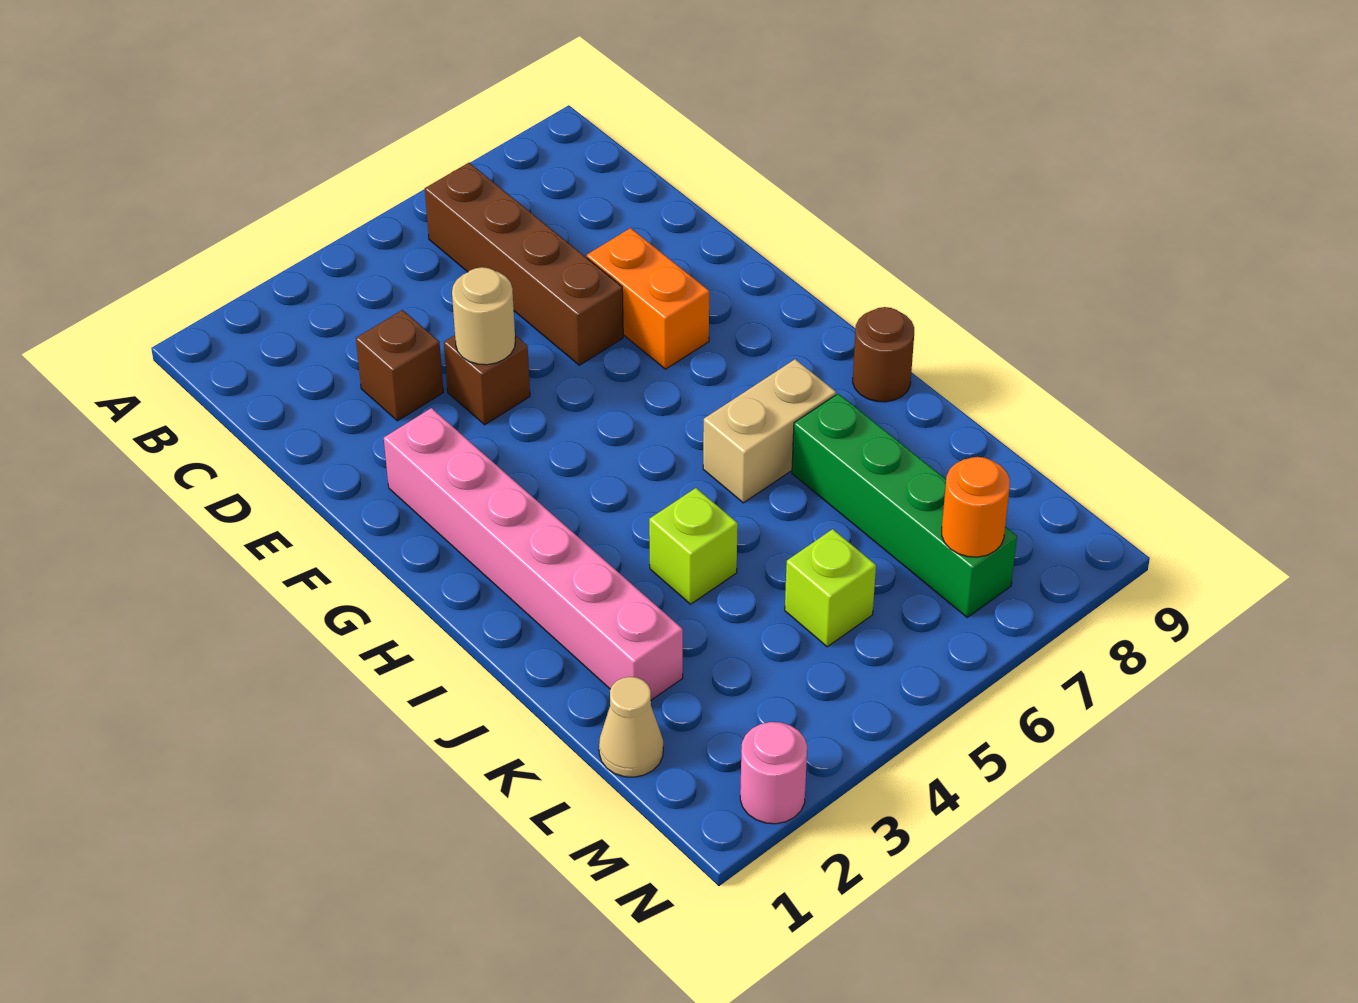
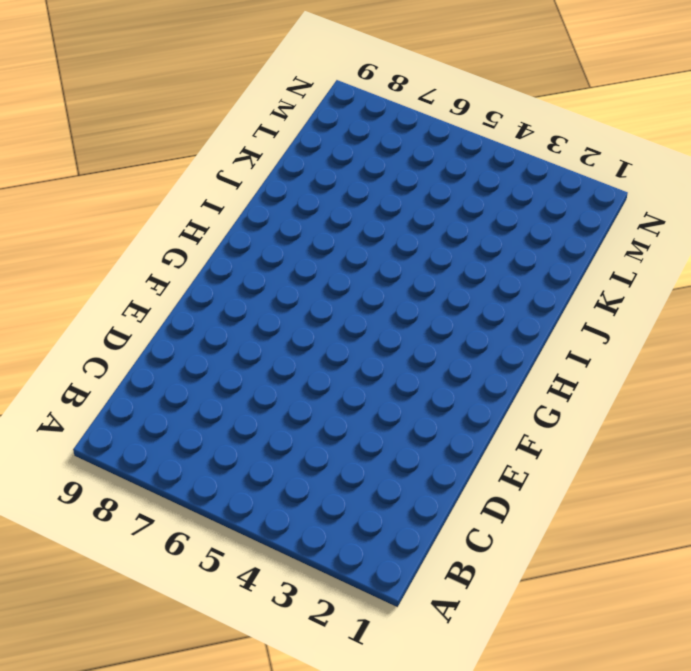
none -> brown brick B6:E6 level 1
none -> brown brick D3 level 1
none -> brown brick E4 level 1

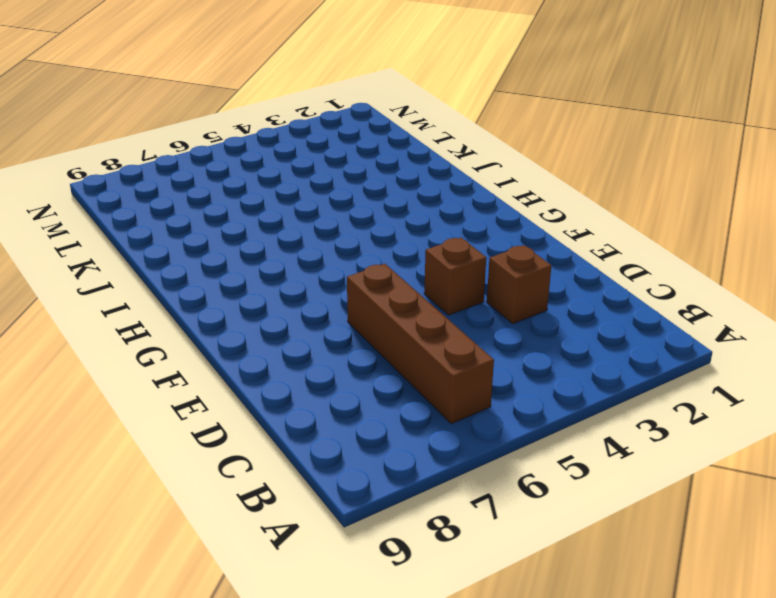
none -> orange brick E7:F7 level 1
none -> pink brick F2:K2 level 1
none -> tan brick I6:I7 level 1

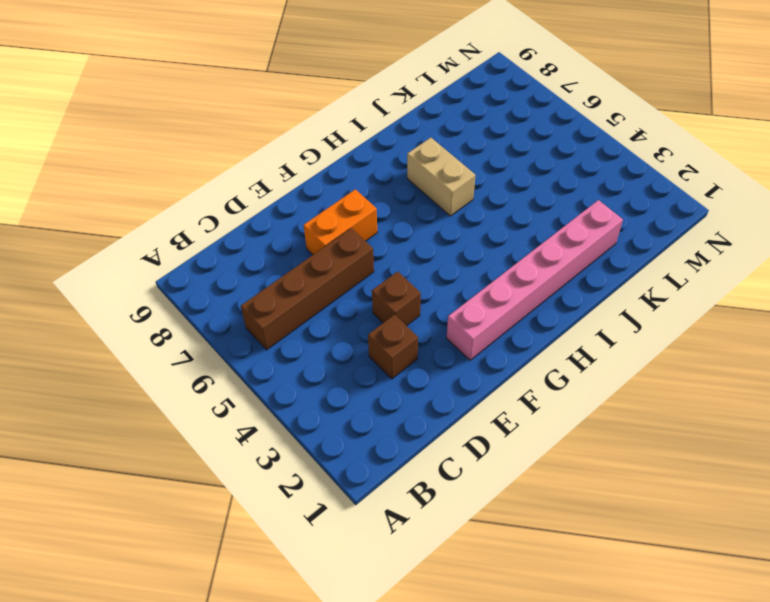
none -> brown round brick I9 level 1
none -> lime brick J4 level 1
none -> green brick J7:M7 level 1

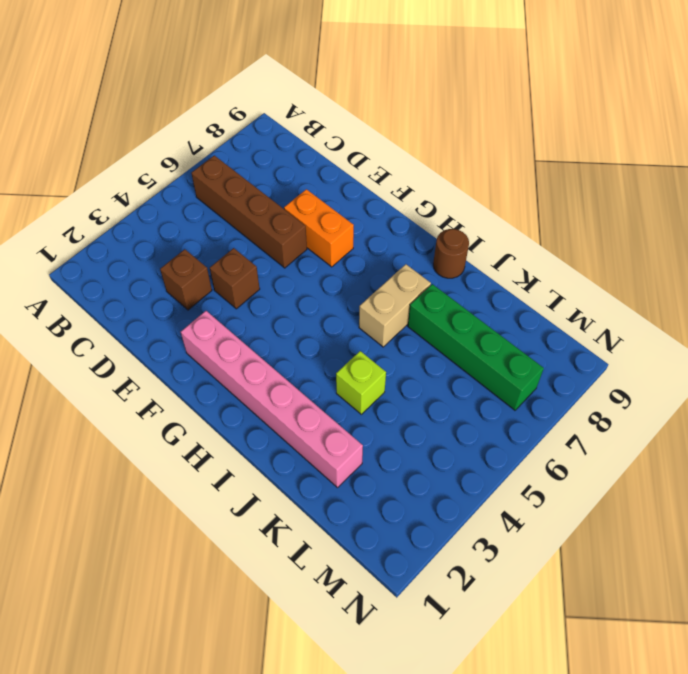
none -> tan cone L1 level 1
none -> lime brick L5 level 1
none -> pink round brick N2 level 1

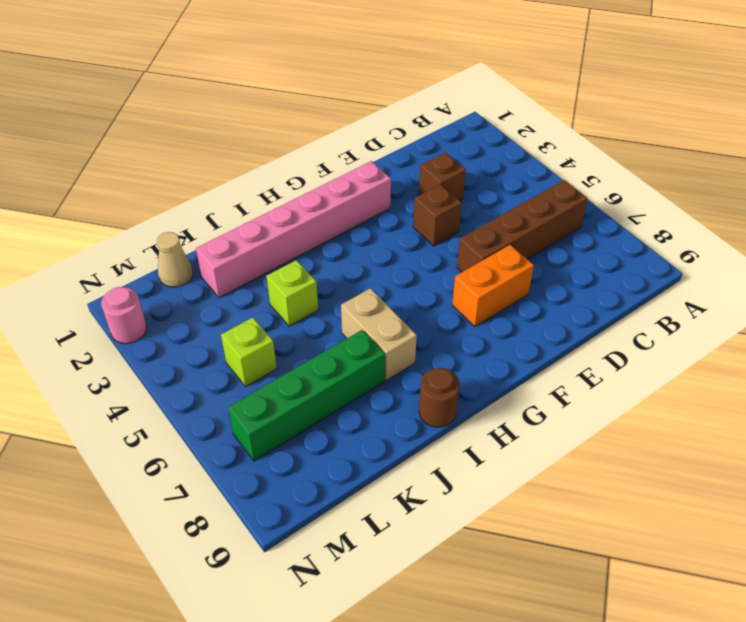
none -> tan round brick E4 level 2
none -> orange round brick M7 level 2

